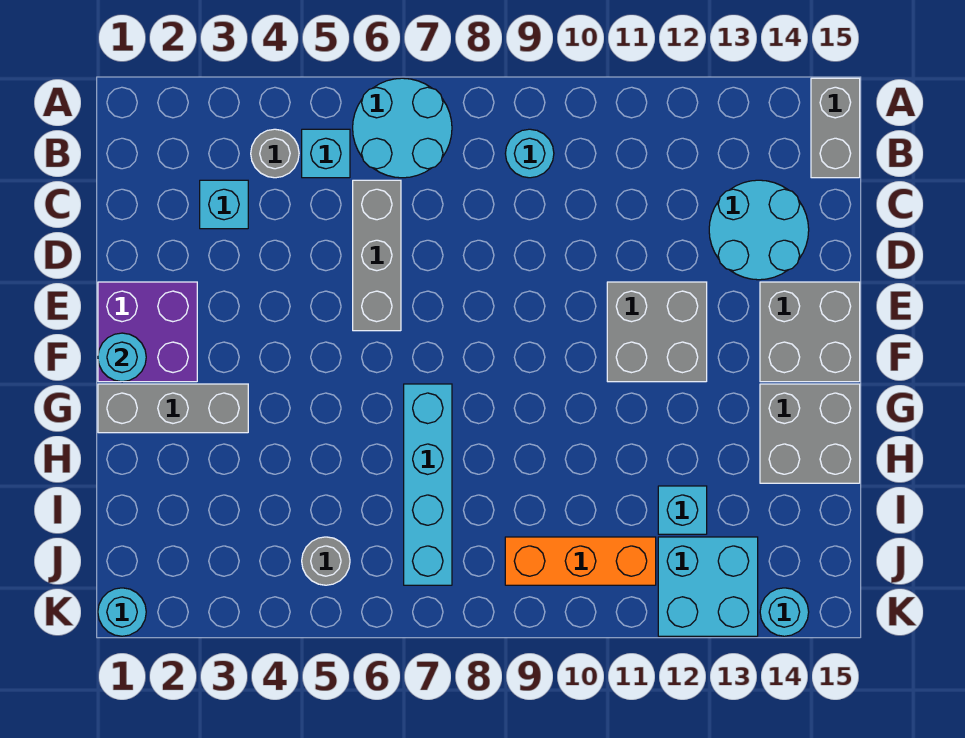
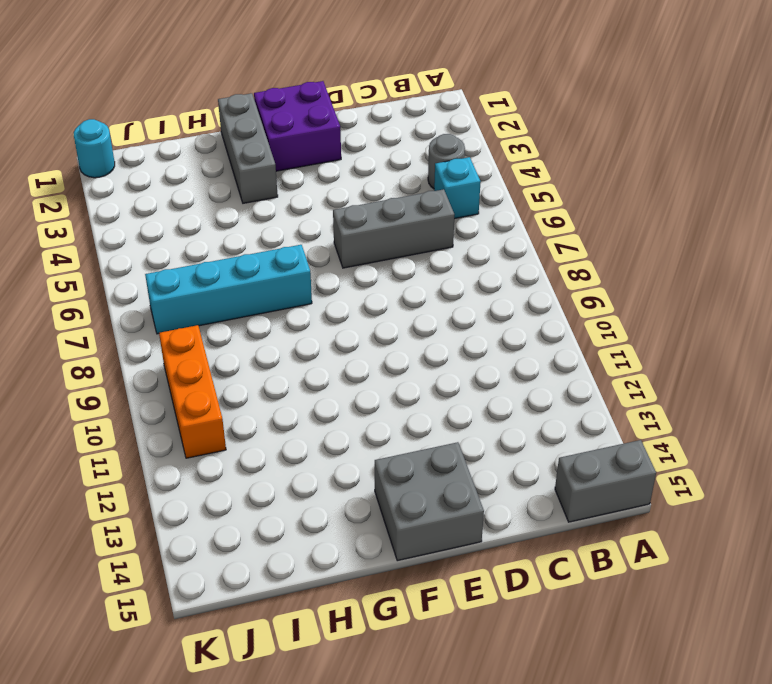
none -> cyan round brick A6:B7 level 1
none -> cyan round brick B9 level 1
none -> cyan brick C3 level 1

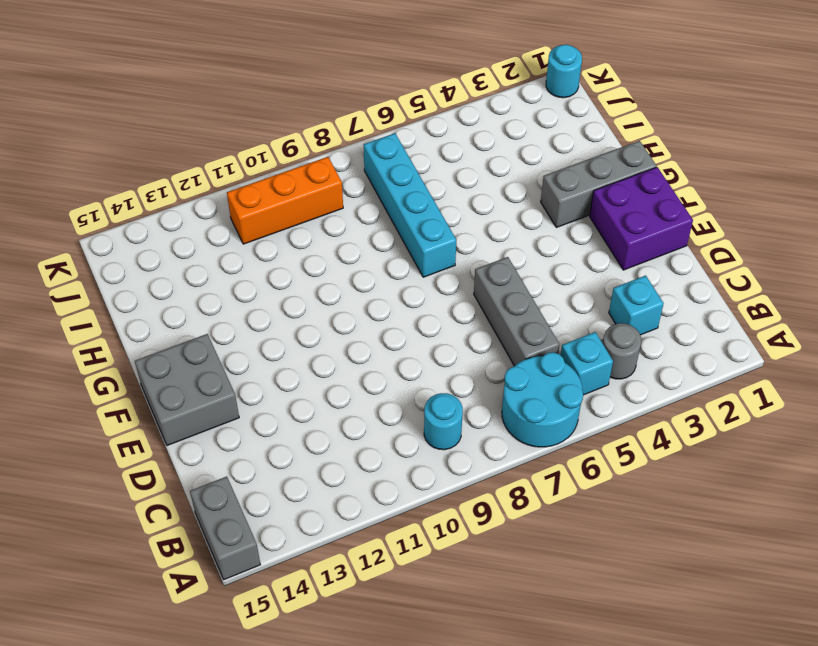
none -> cyan round brick C13:D14 level 1
none -> grey brick E11:F12 level 1
none -> grey brick G14:H15 level 1

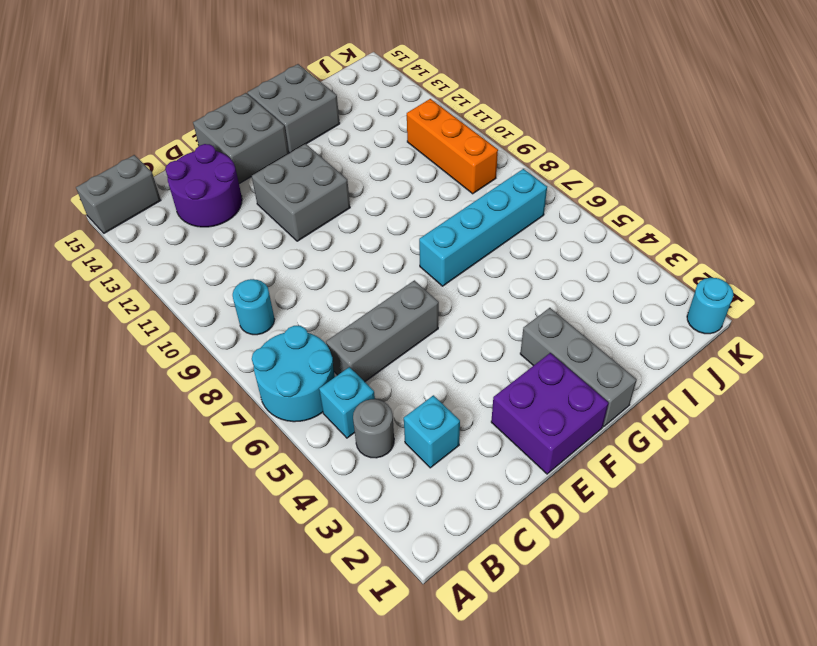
purple round brick C13:D14 level 1 -> cyan round brick C13:D14 level 1
none -> cyan brick I12 level 1
none -> grey round brick J5 level 1
none -> cyan brick J12:K13 level 1

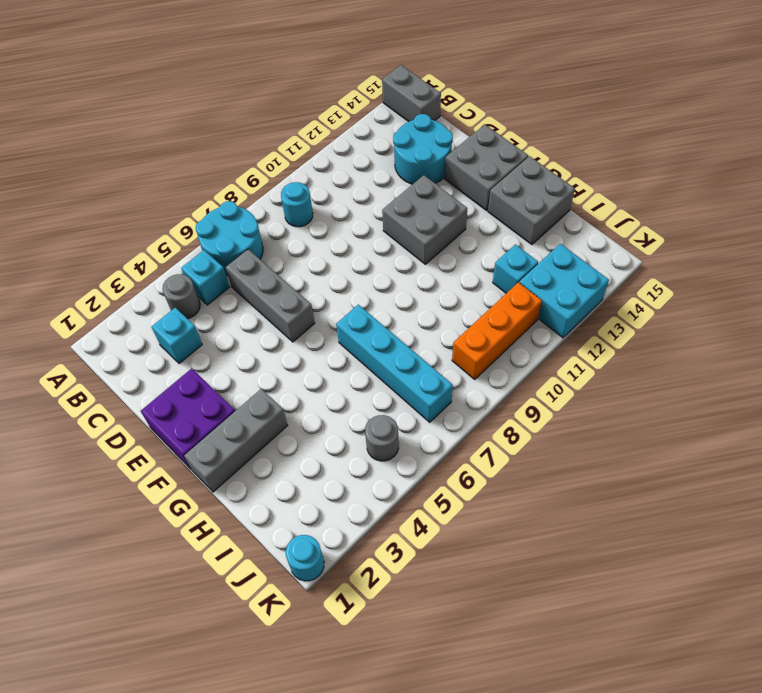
none -> cyan round brick K14 level 1
none -> cyan round brick F1 level 2

